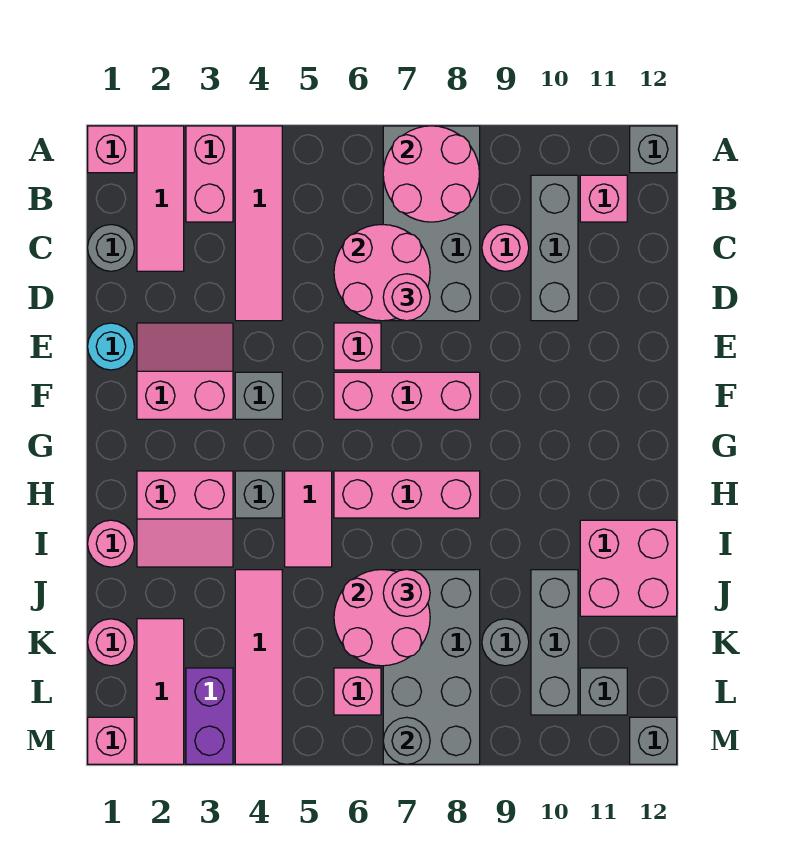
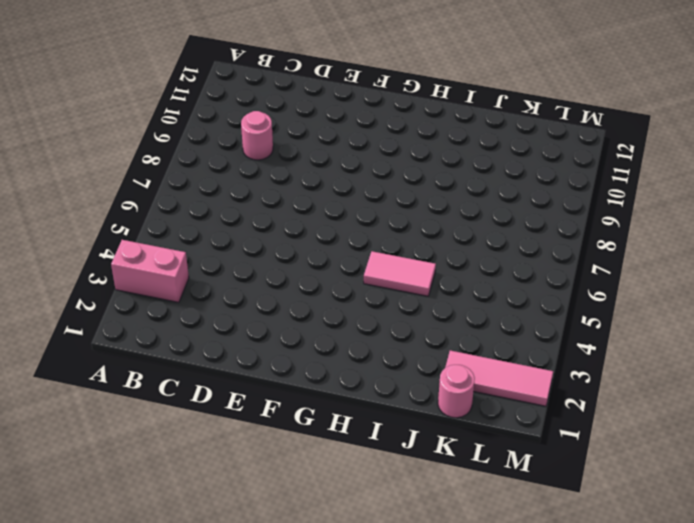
none -> pink brick A1 level 1
none -> pink tile A2:C2 level 1
none -> pink tile A4:D4 level 1
none -> grey brick A7:D8 level 1

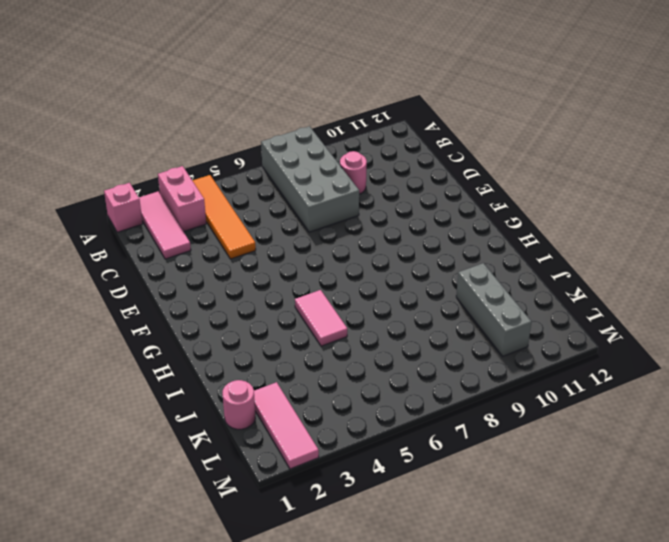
orange tile A4:D4 level 1 -> pink tile A4:D4 level 1
none -> grey brick A12 level 1
none -> grey brick B10:D10 level 1
none -> pink brick B11 level 1
none -> grey round brick C1 level 1

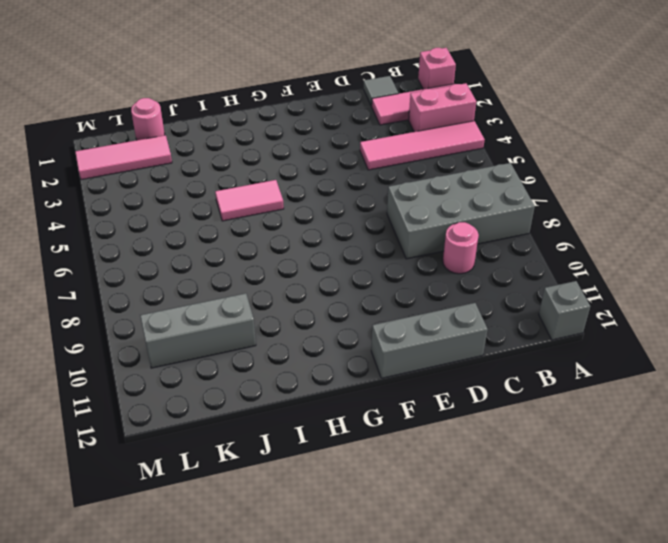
grey tile C1 level 1 -> grey round brick C1 level 1
grey brick D12:F12 level 1 -> grey brick B10:D10 level 1
none -> pink brick B11 level 1
none -> cyan round brick E1 level 1
none -> pink slope E2:F3 level 1 top F
none -> pink brick E6 level 1

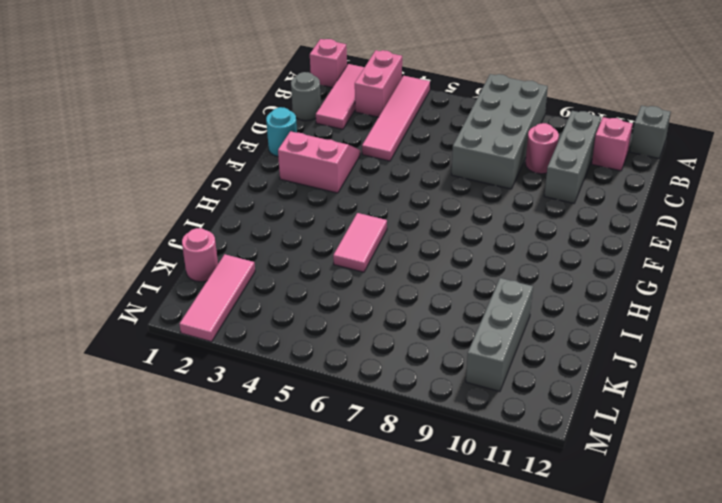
none -> pink brick E6 level 1
none -> grey brick F4 level 1
none -> pink brick F6:F8 level 1
none -> pink slope H2:I3 level 1 top H

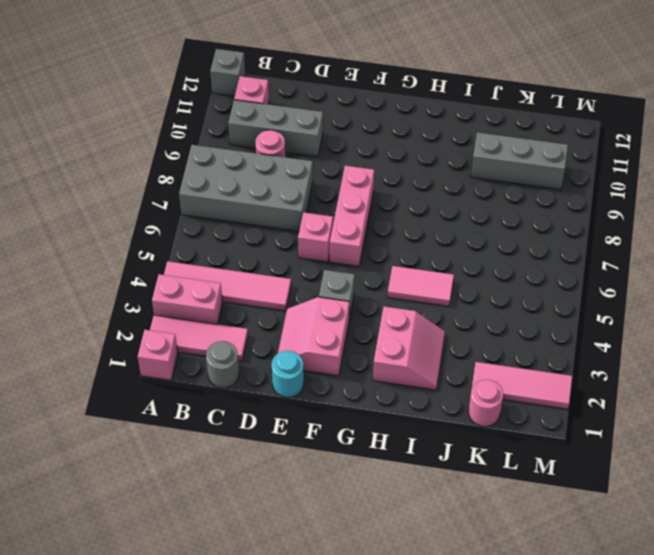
none -> grey brick H4 level 1
none -> pink brick H6:H8 level 1
none -> pink round brick I1 level 1
none -> pink brick I11:J12 level 1

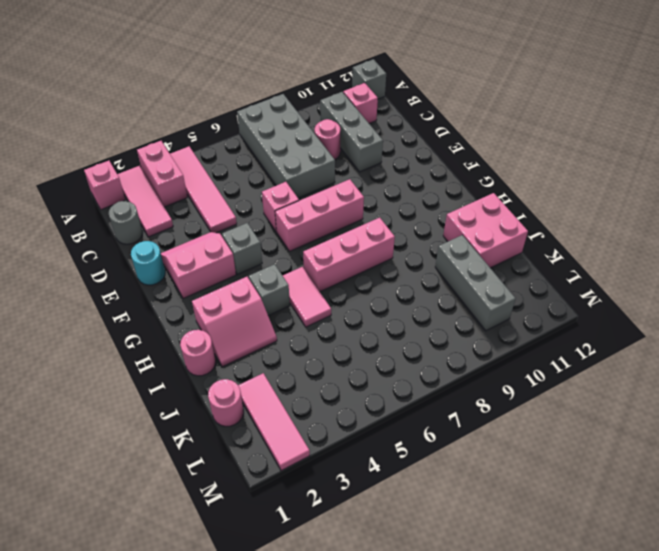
none -> pink tile J4:M4 level 1
none -> grey brick J7:M8 level 1
none -> grey round brick K9 level 1
none -> purple brick L3:M3 level 1

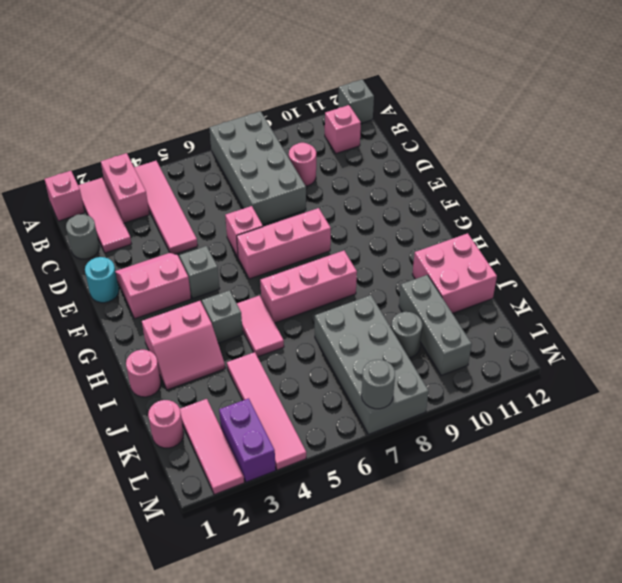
none -> grey brick B10:D10 level 1
none -> pink brick L6 level 1
none -> grey brick L11 level 1
none -> pink brick M1 level 1

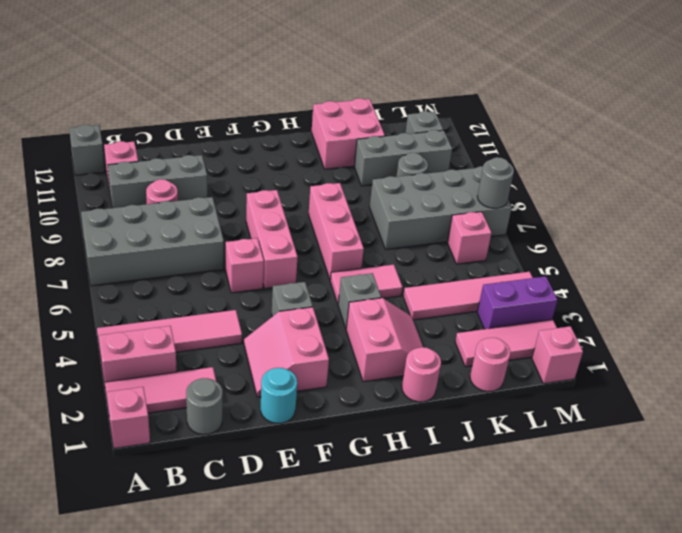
none -> grey brick M12 level 1
none -> pink round brick A7:B8 level 2
none -> pink round brick C6:D7 level 2
none -> pink round brick J6:K7 level 2

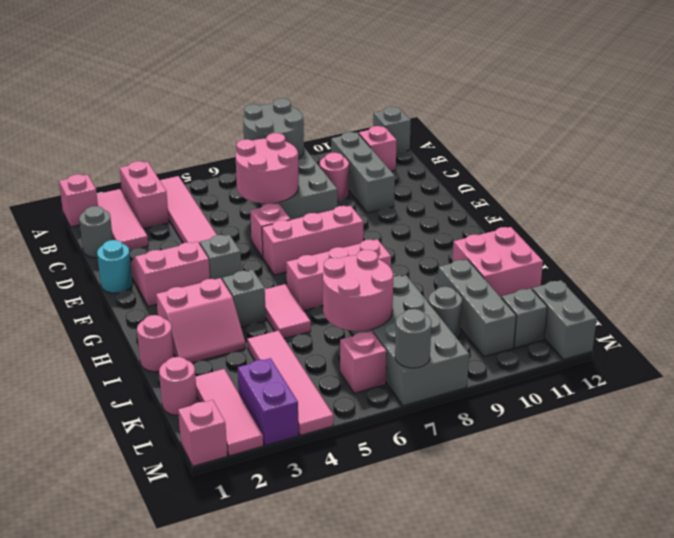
grey round brick A7:B8 level 2 -> pink round brick A7:B8 level 2
grey brick L12:M12 level 1 -> grey brick M12 level 1
none -> pink round brick D7 level 3
none -> pink round brick J7 level 3

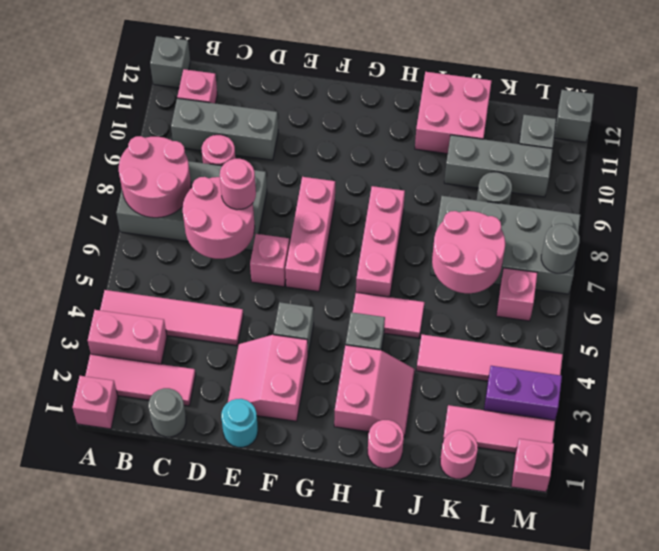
none -> pink round brick J7 level 3

